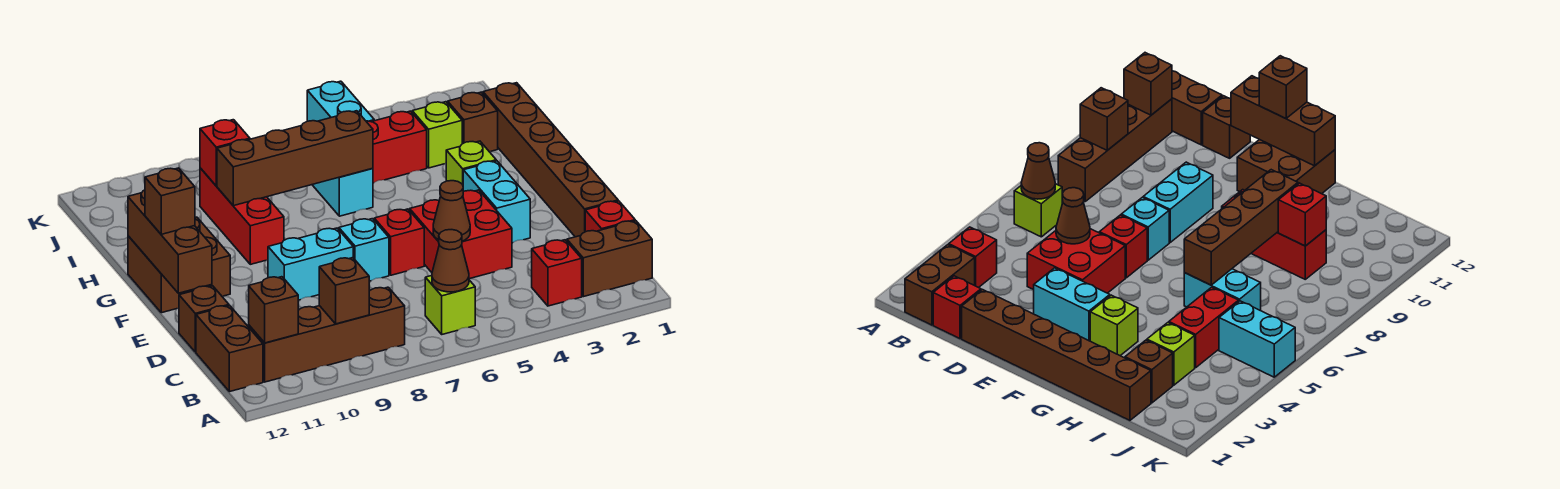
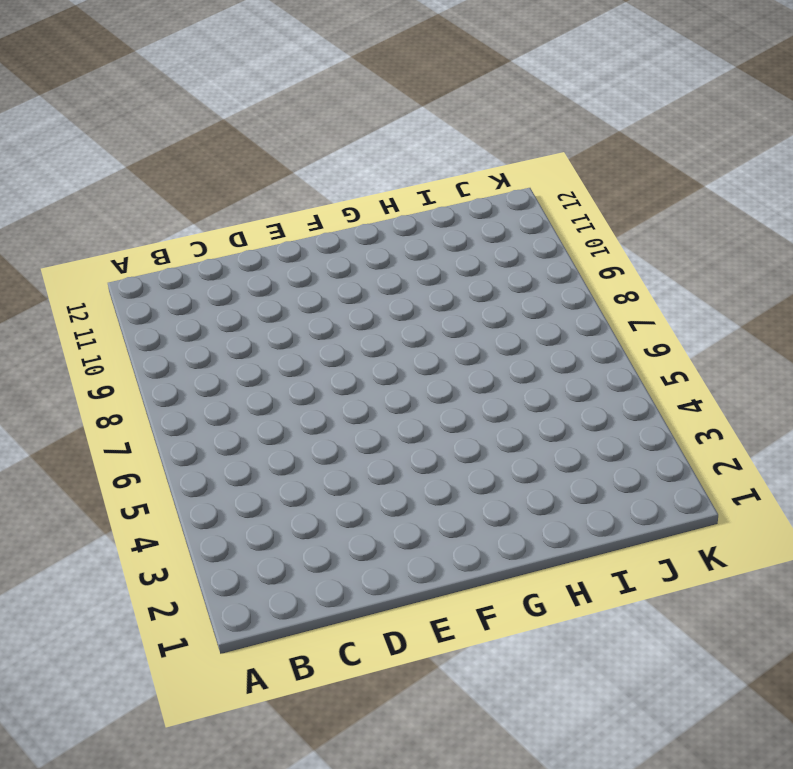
none -> brown brick B1:B2 level 1
none -> red brick B3 level 1
none -> lime brick B6 level 1

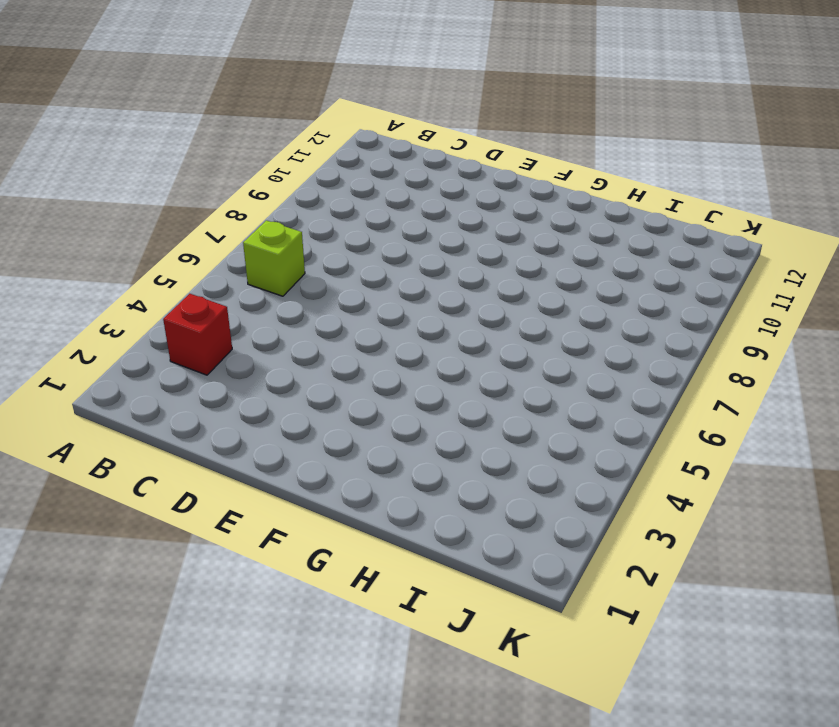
none -> brown brick B1:B2 level 1
none -> brown brick B8:B11 level 1
none -> brown brick B12:C12 level 1

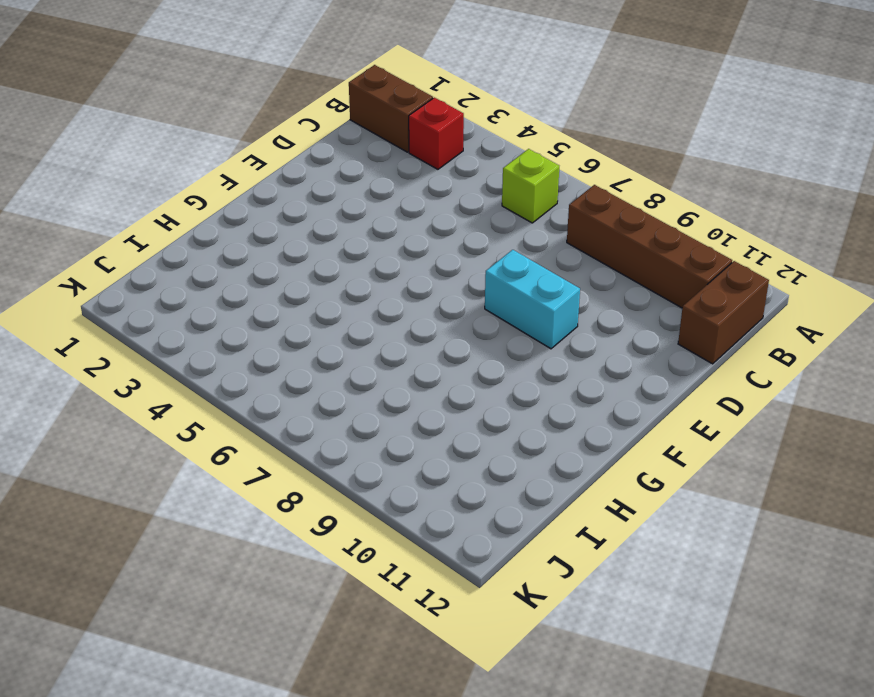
none -> red brick C1 level 1
none -> brown brick D1:I1 level 1
none -> red brick D4:E5 level 1

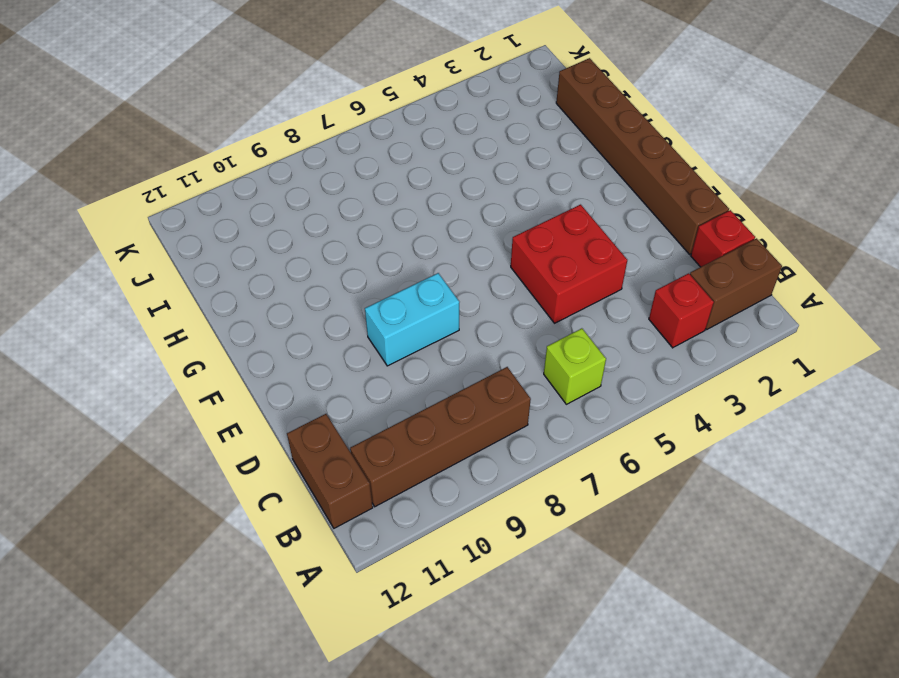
none -> brown brick D12 level 1
none -> cyan brick E3:F3 level 1
none -> red brick E6 level 1

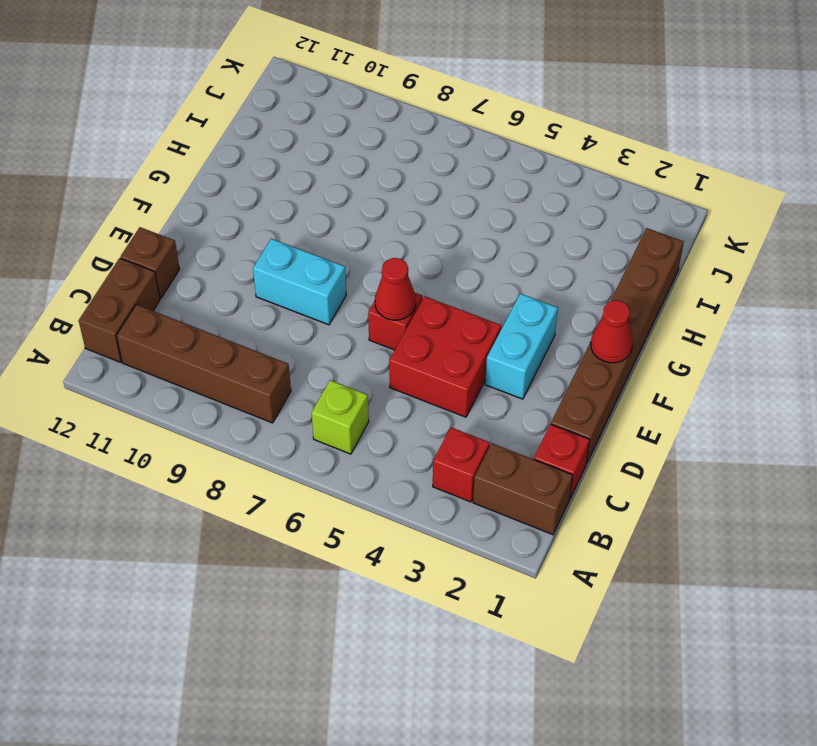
red cone E6 level 2 -> none
red cone F1 level 2 -> none
none -> cyan brick E7 level 1
none -> brown brick F11:G12 level 1
none -> lime brick G3 level 1

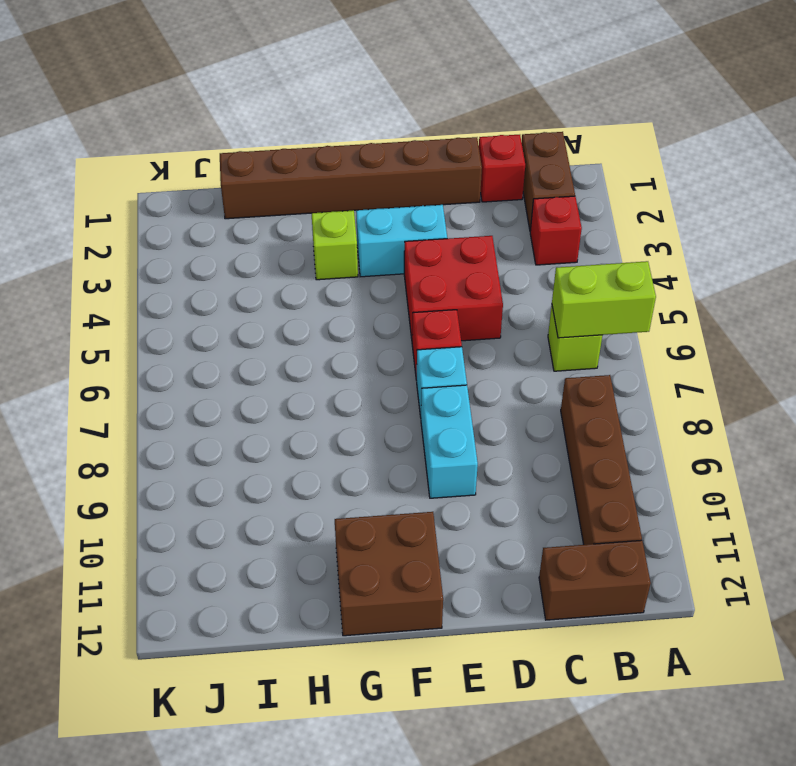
lime brick A6:B6 level 2 -> brown cone B6 level 2
none -> brown brick D12 level 1
none -> red brick G9:I9 level 1
none -> cyan brick H6:I6 level 1

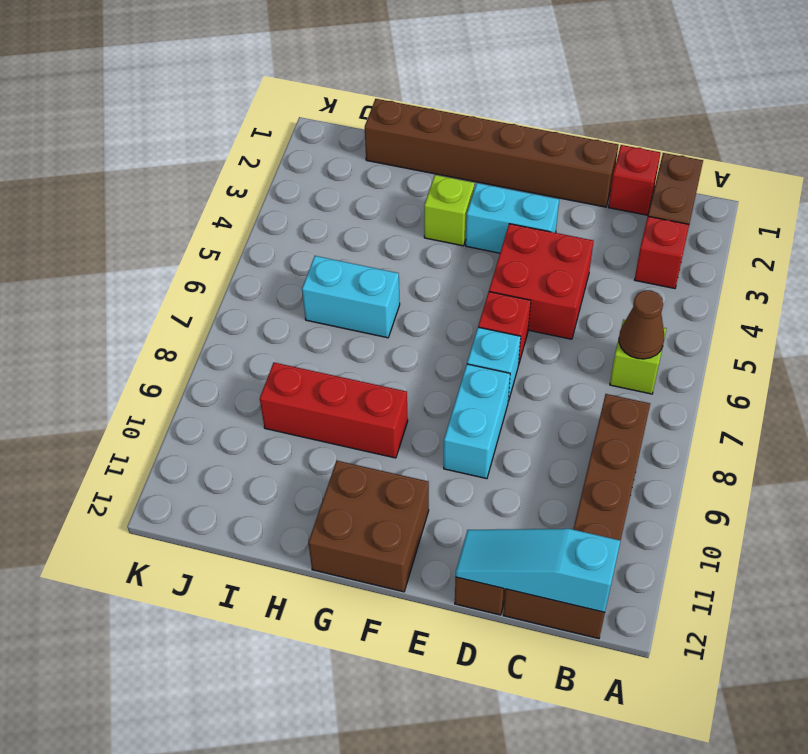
cyan slope B12:D12 level 2 top B -> none
none -> brown brick I2 level 1
none -> lime brick I3 level 1
none -> red brick I4:I5 level 1

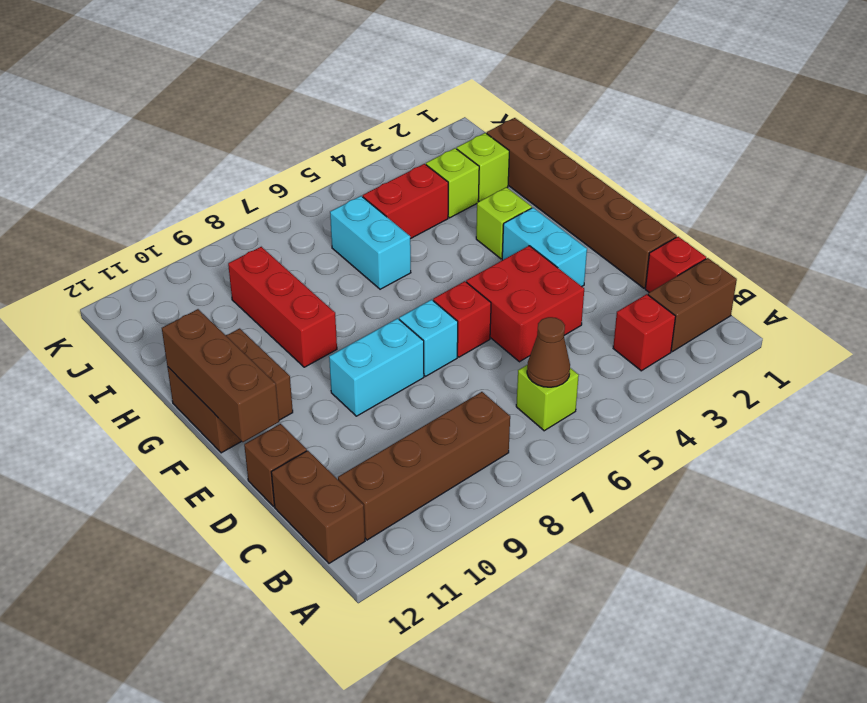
lime brick I2 level 1 -> brown brick I2 level 1
none -> cyan brick J5:K5 level 1
none -> brown brick B9 level 2
none -> brown brick B11 level 2

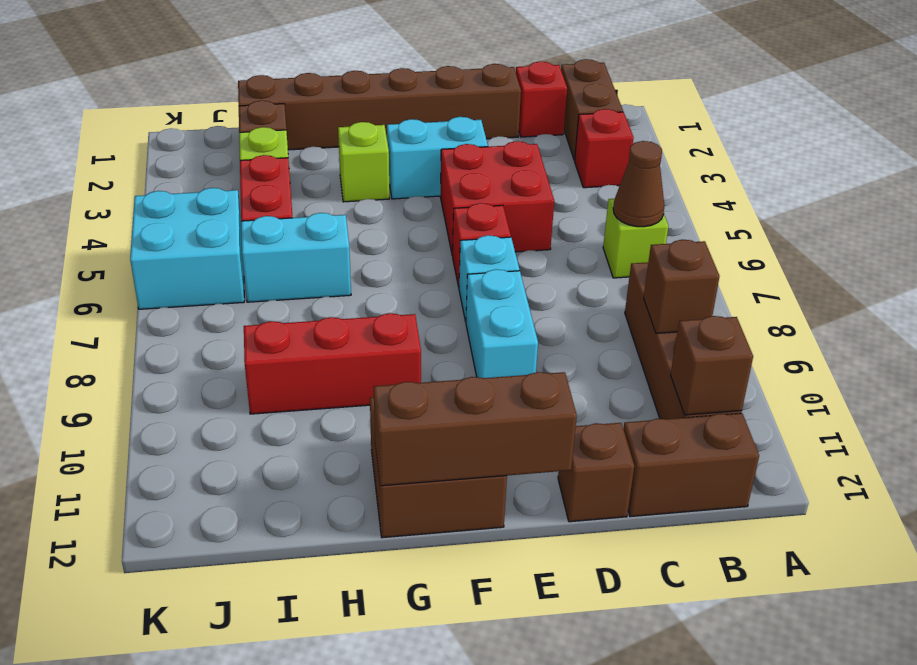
cyan brick J5:K6 level 1 -> cyan brick J5:K5 level 1
none -> brown cone D5 level 2
none -> brown brick H6:H9 level 2
none -> red brick I9 level 2

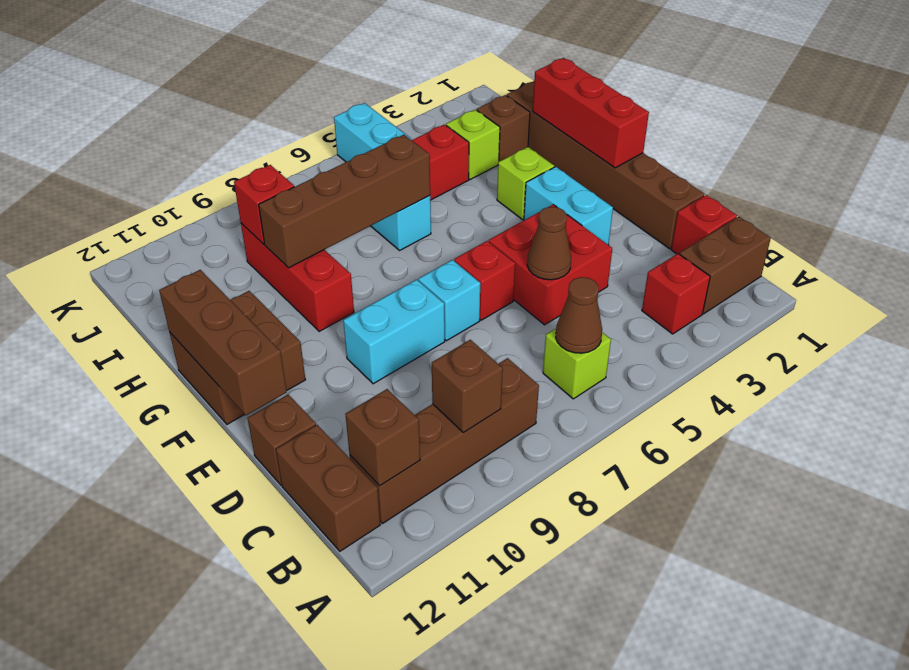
red brick F1:H1 level 2 -> none
none -> brown brick F12 level 3

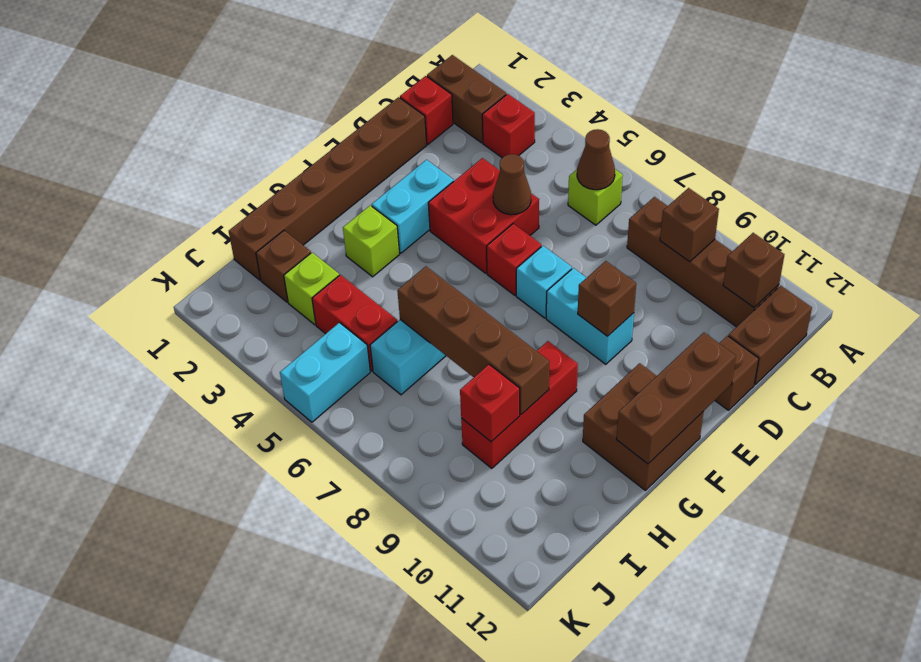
brown brick E9 level 2 -> brown brick F12 level 3

